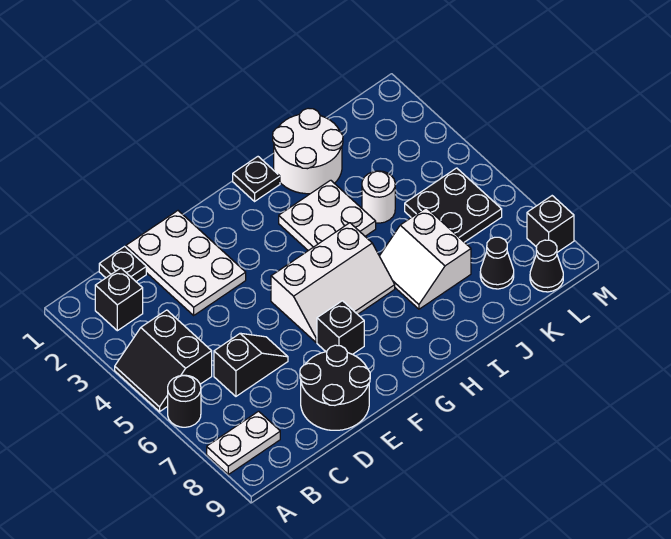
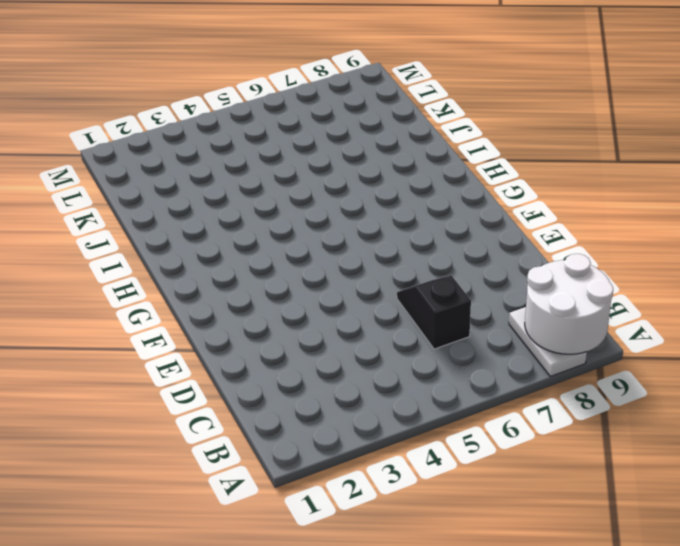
white round brick A8:B9 level 2 -> white round brick I1:J2 level 1
none -> black slope A4:B5 level 1 top B
none -> black round brick A6 level 1
none -> black brick B2 level 1

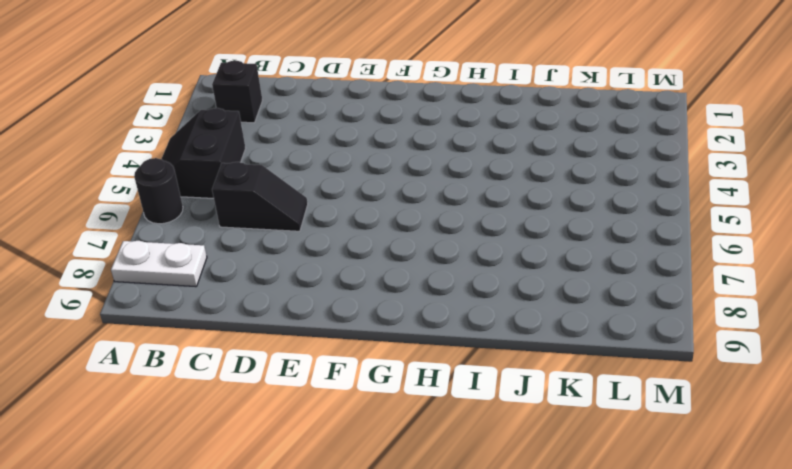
none -> black plate C1 level 1
none -> white plate D1:E3 level 1
none -> black round brick D8:E9 level 1

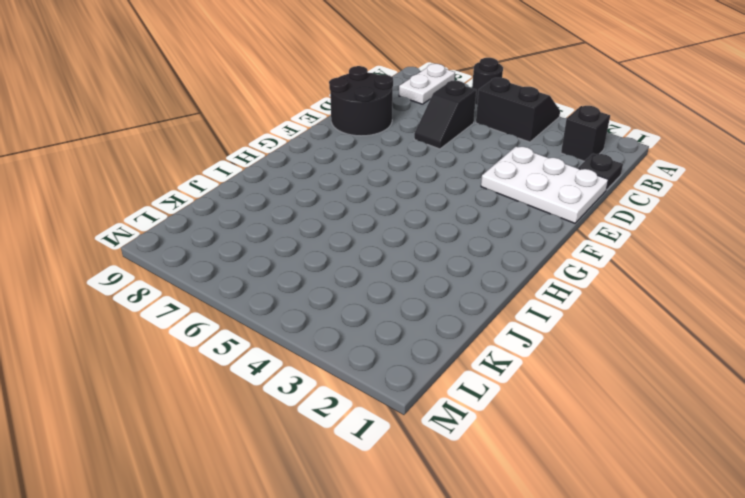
none -> white slope F5:H6 level 1 top 5
none -> black brick F7 level 1
none -> black plate H1 level 1

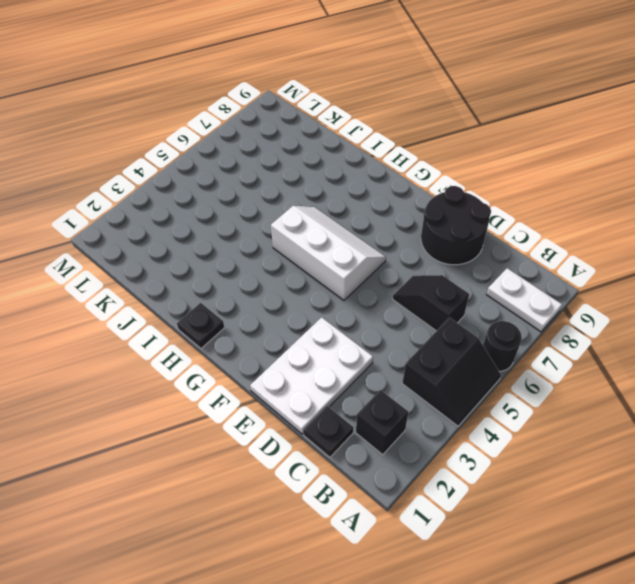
none -> black brick F7 level 1
none -> white plate H3:I4 level 1
none -> white round brick I1:J2 level 1

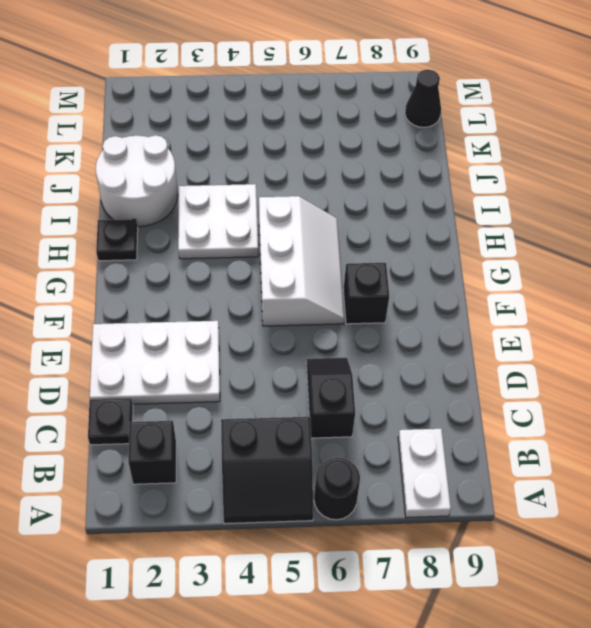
none -> black round brick D8:E9 level 1
none -> white slope I6:J7 level 1 top J
none -> white round brick J4 level 1

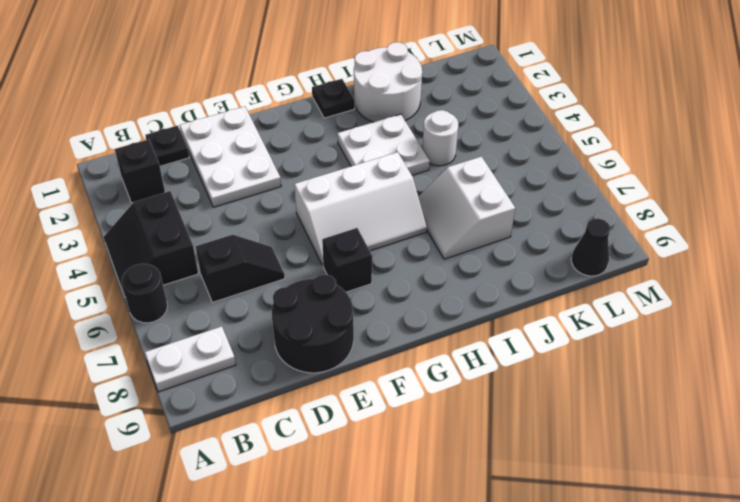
none -> black plate K5:L6 level 1
none -> black cone K8 level 1
none -> black brick M8 level 1

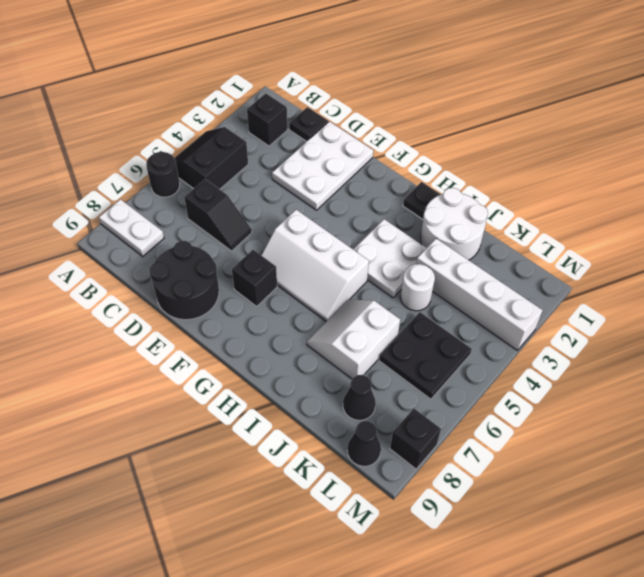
white brick J3:M3 level 1 -> none

